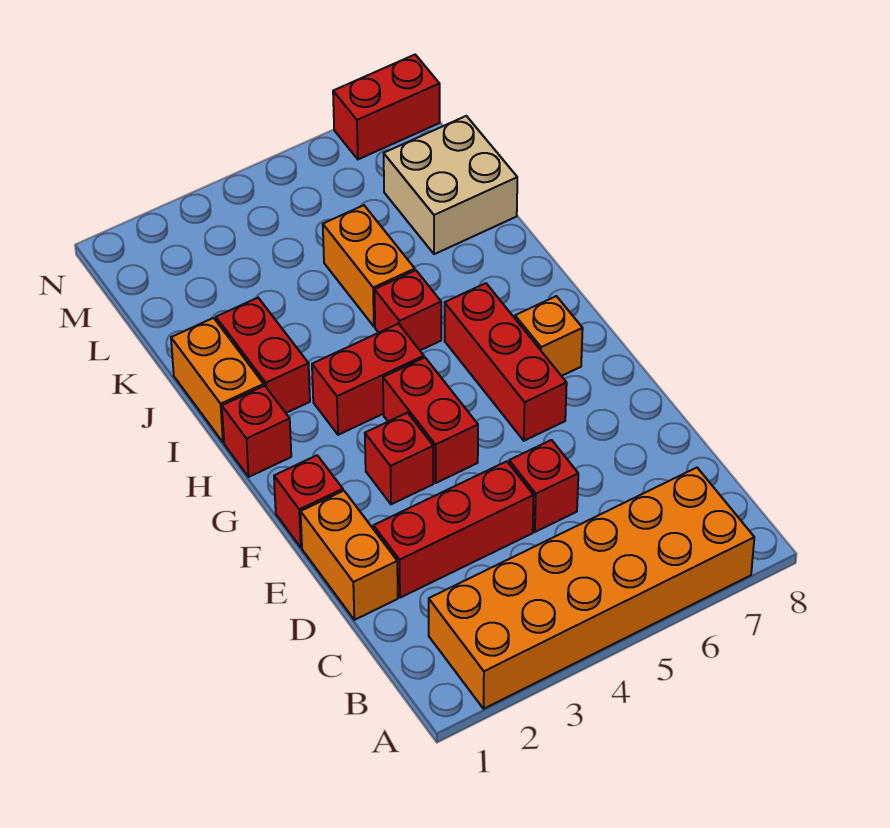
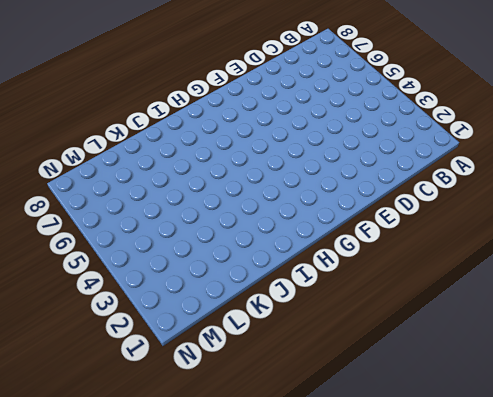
none -> orange brick A2:B7 level 1
none -> orange brick D1:E1 level 1
none -> red brick D2:D4 level 1

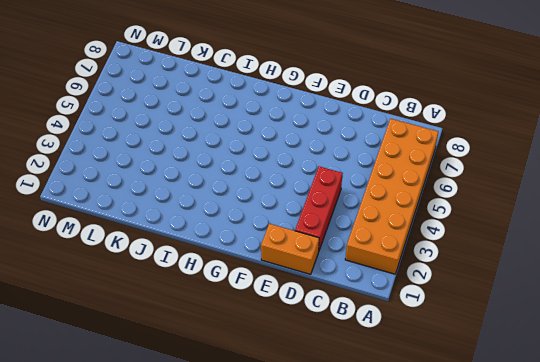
none -> red brick D5 level 1
none -> red brick F1 level 1
none -> red brick F3 level 1

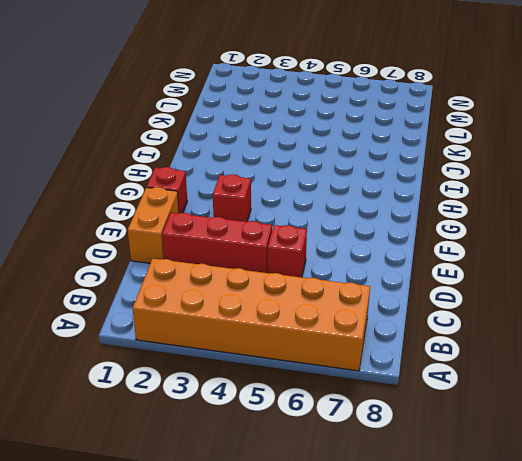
none -> red brick F4:G4 level 1
none -> red brick F6:H6 level 1
none -> orange brick G7 level 1

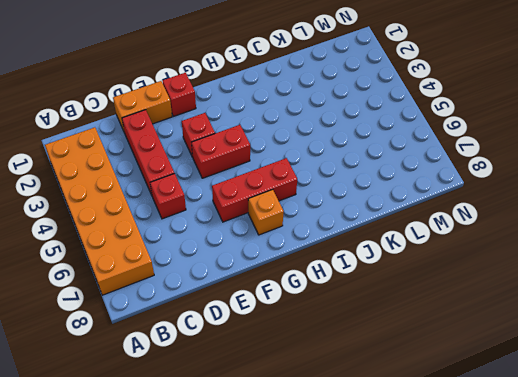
none -> red brick H1 level 1
none -> red brick H3:H4 level 1
none -> orange brick I1:J1 level 1

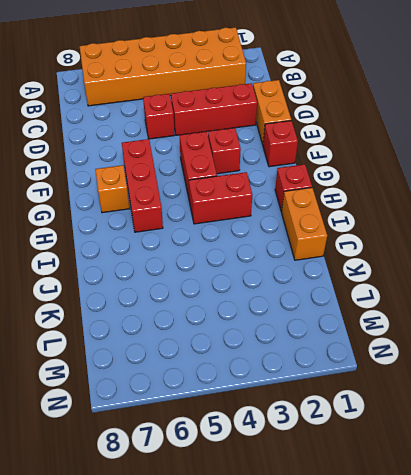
none -> red brick I2:J2 level 1
none -> red brick I5 level 1
none -> orange brick J5:K5 level 1

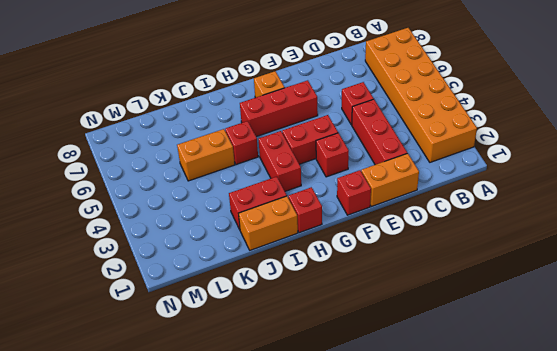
none -> tan brick K7:L8 level 1
none -> red brick N7:N8 level 1

